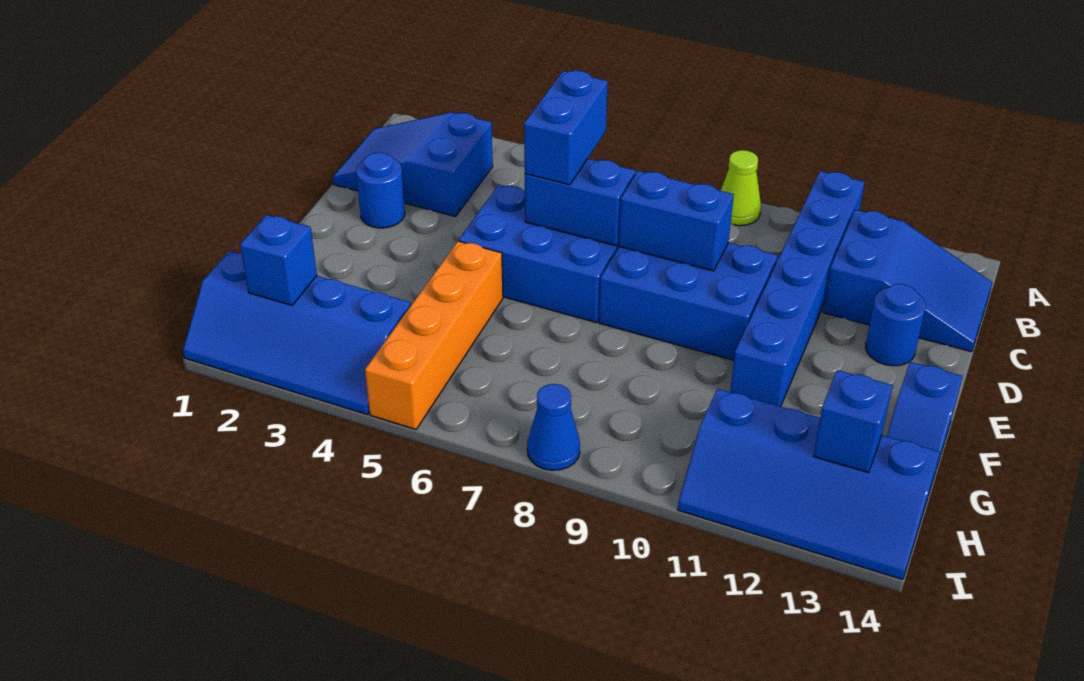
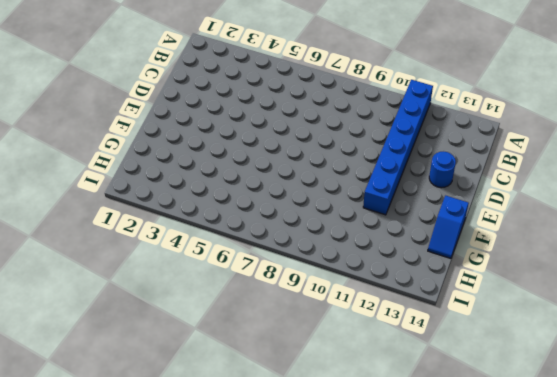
none -> lime cone A9 level 1
none -> blue slope B1:C3 level 1 top 3
none -> blue slope B12:C14 level 1 top 12

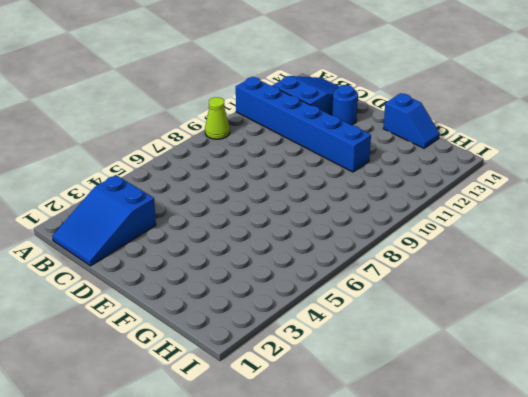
none -> blue round brick D2 level 1
none -> blue brick D5:E7 level 1
none -> blue brick D8:E10 level 1

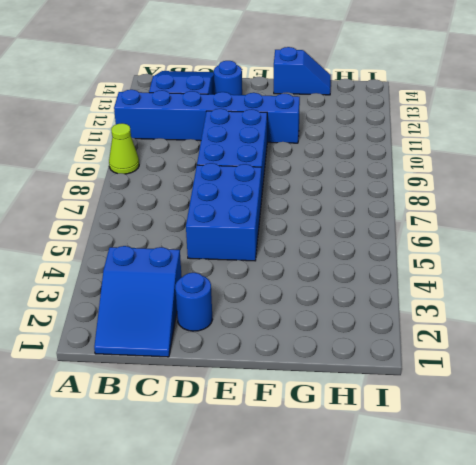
none -> orange brick F5:I5 level 1
none -> blue slope H1:I4 level 1 top H
none -> blue slope H11:I14 level 1 top H

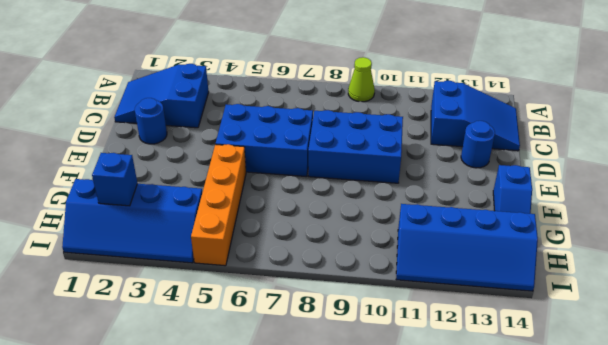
none -> blue brick A11:F11 level 1
none -> blue cone I8 level 1
none -> blue brick D6:D7 level 2

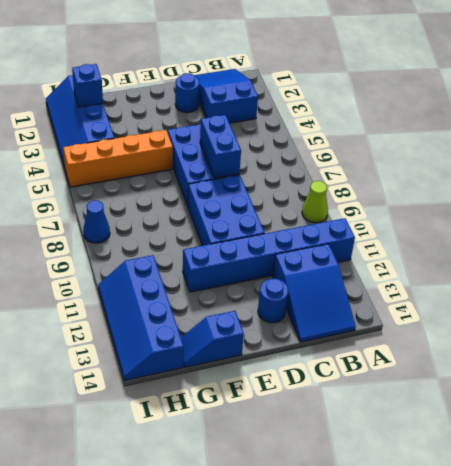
none -> blue brick D8:D9 level 2
none -> blue brick H13 level 2
none -> blue brick C6:D6 level 3

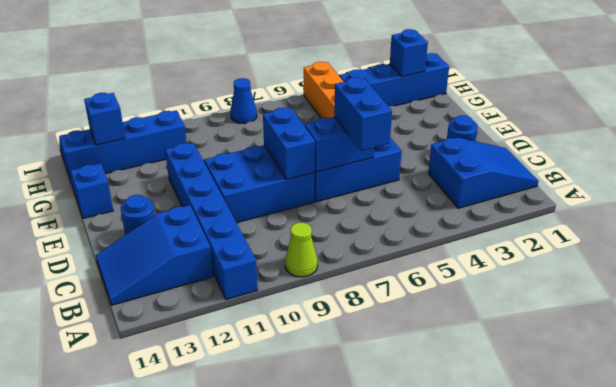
blue brick D8:E8 level 2 -> blue brick D8:D9 level 2

